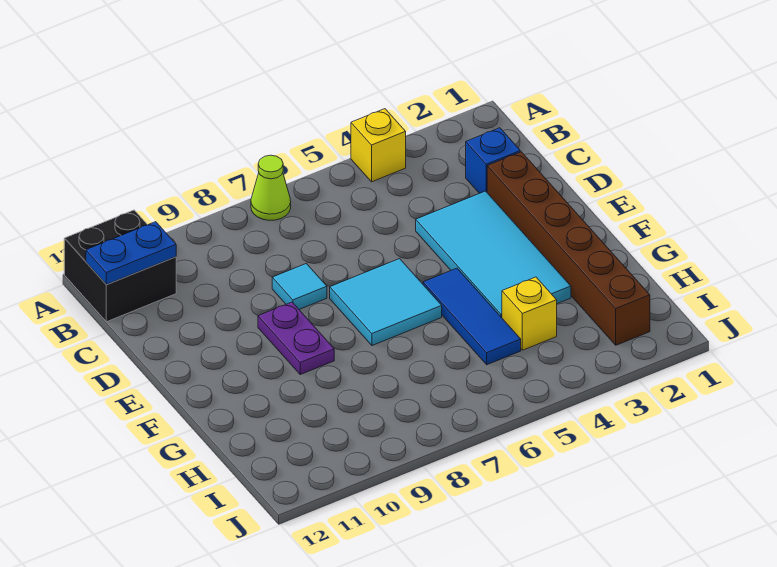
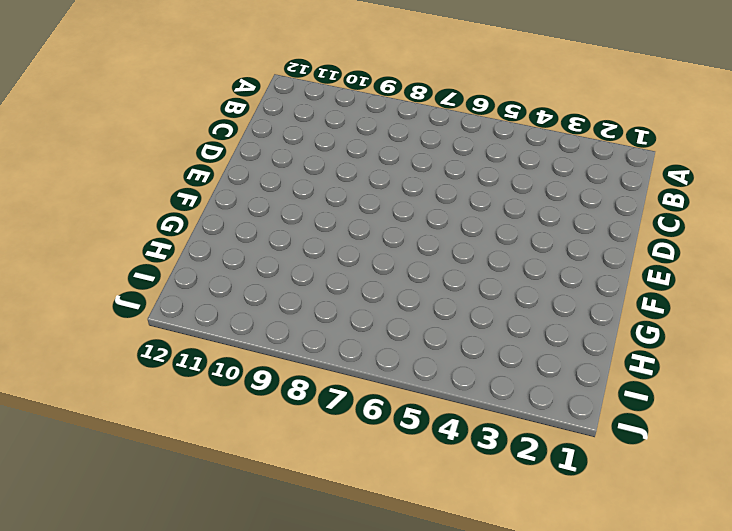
none -> yellow brick A4 level 1
none -> lime cone A7 level 1
none -> black brick A11:B12 level 1

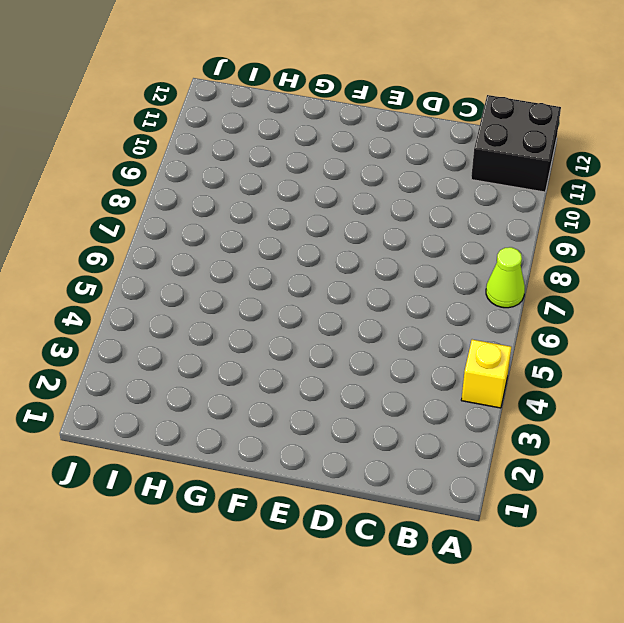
none -> blue brick C2 level 1
none -> brown brick D2:I2 level 1
none -> cyan tile D3:G4 level 1

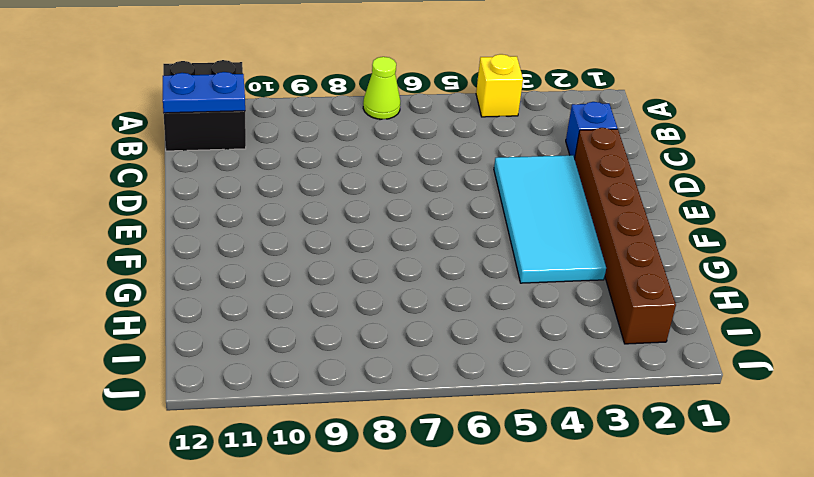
none -> cyan tile D8 level 1
none -> cyan tile E6:F7 level 1
none -> purple plate E9:F9 level 1

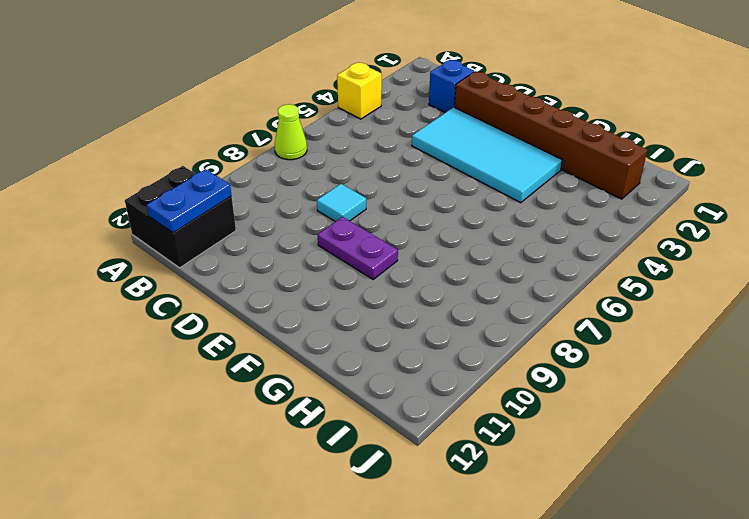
none -> cyan tile E6:F7 level 1
none -> blue tile F5:H5 level 1
none -> yellow brick H4 level 1

